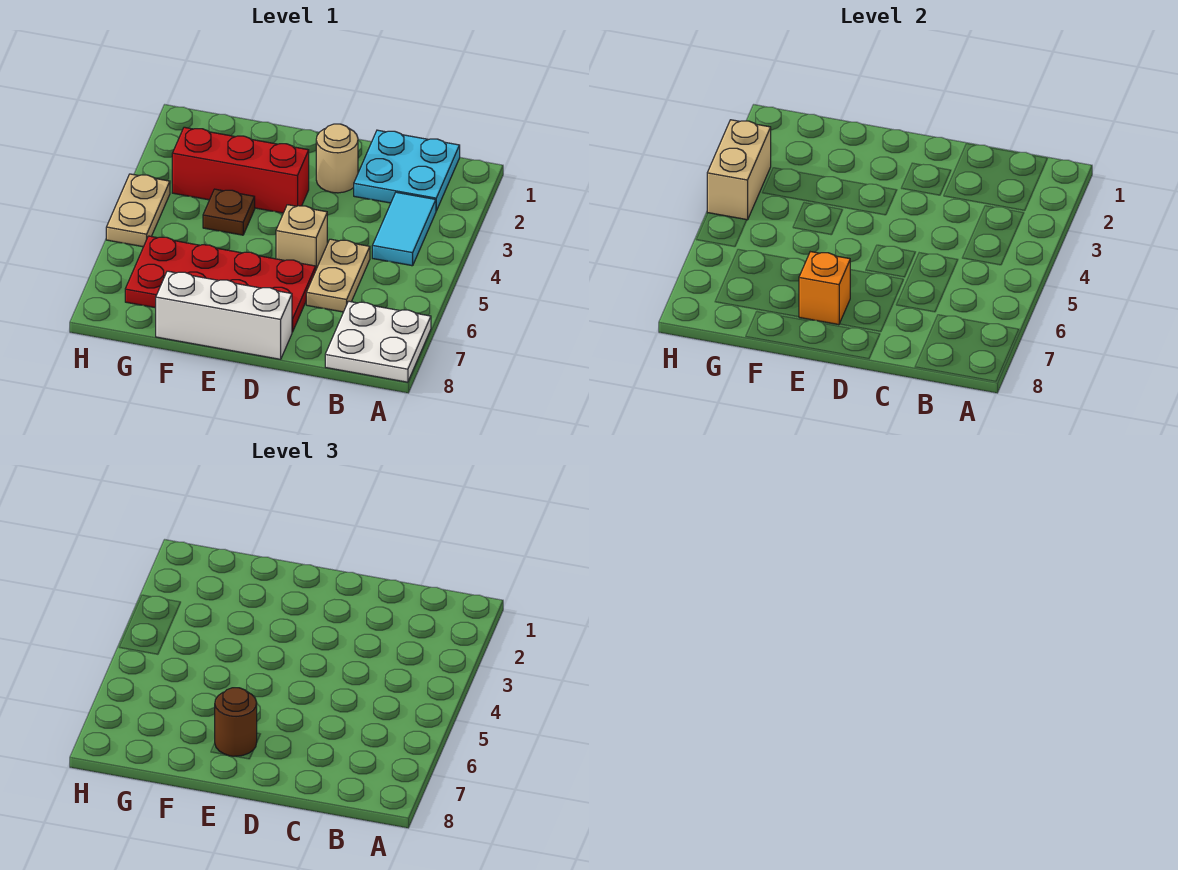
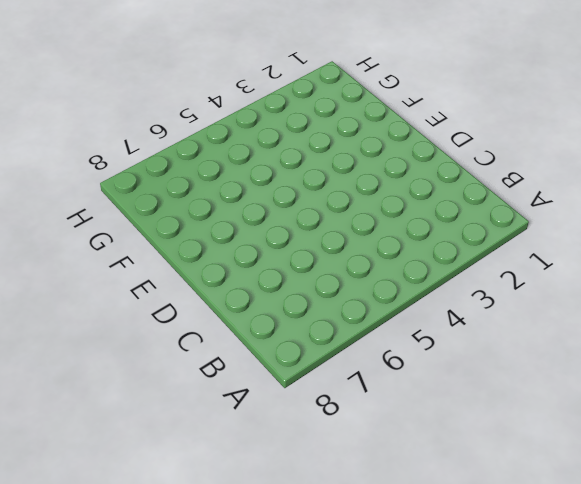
none -> white plate A7:B8 level 1
none -> cyan plate B1:C2 level 1
none -> cyan tile B3:B4 level 1

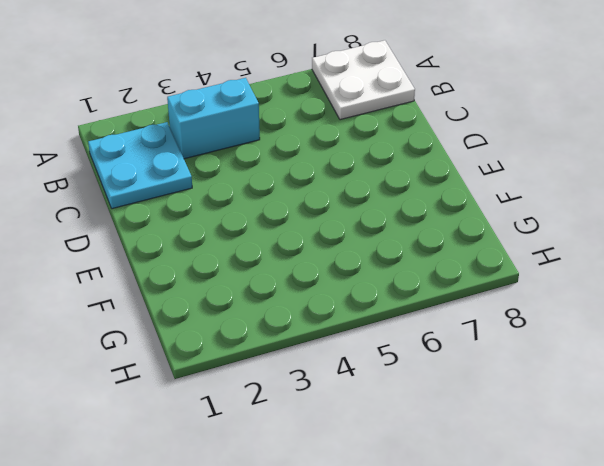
cyan brick B3:B4 level 1 -> cyan tile B3:B4 level 1
none -> tan plate C5:C6 level 1
none -> tan round brick D2 level 1
none -> tan brick D5 level 1

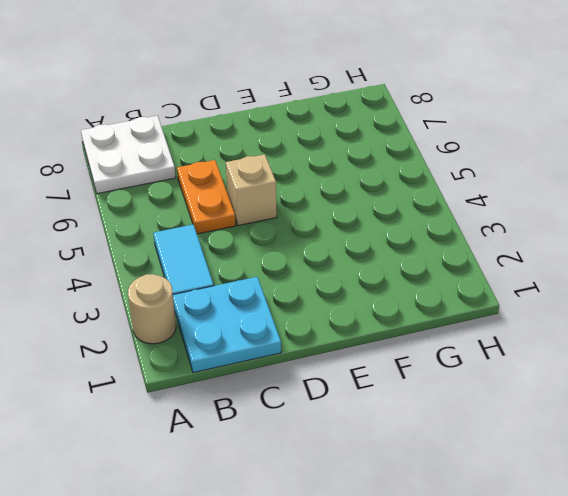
tan round brick A2 level 1 -> tan round brick D2 level 1
orange plate C5:C6 level 1 -> tan plate C5:C6 level 1
none -> red plate D6:G7 level 1
none -> white brick D8:F8 level 1
none -> red brick E3:G3 level 1

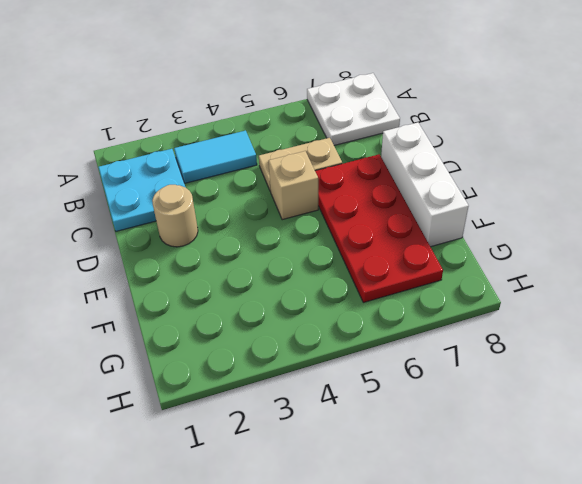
none -> red brick E3:G3 level 1
none -> brown plate F4 level 1
none -> tan plate H4:H5 level 1

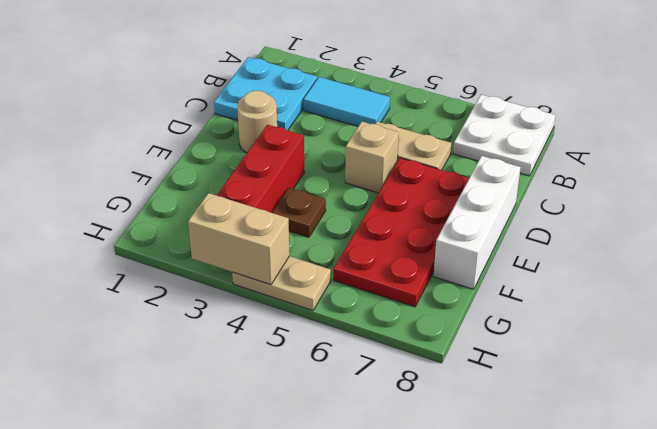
none -> orange brick E7 level 2
none -> brown round brick E7 level 3

